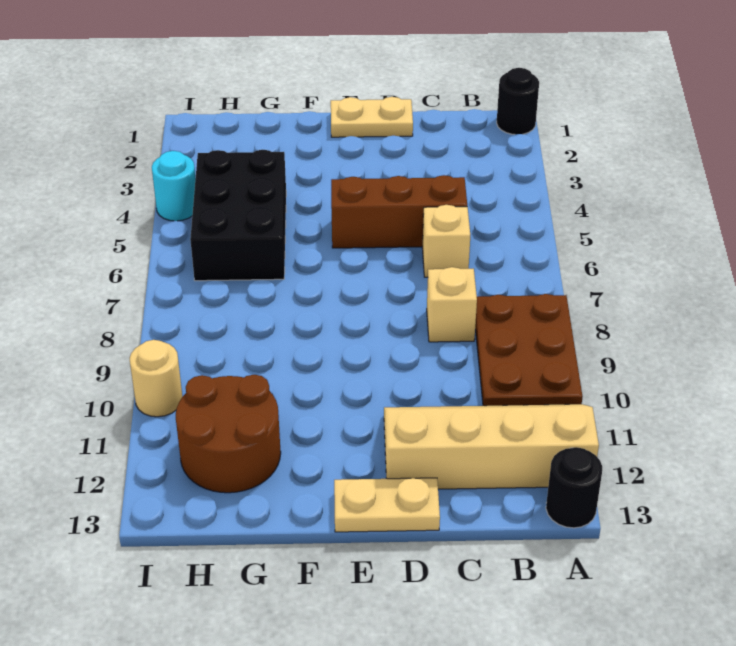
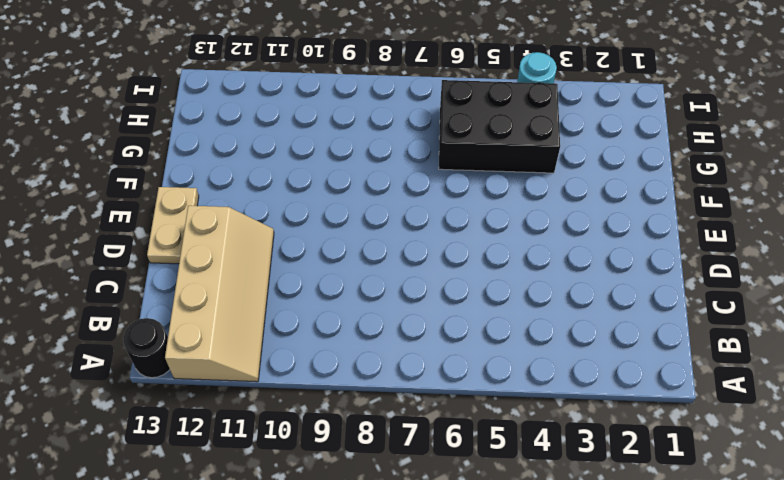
none -> black round brick A1 level 1
none -> brown plate A8:B10 level 1
none -> brown brick C5:E5 level 1

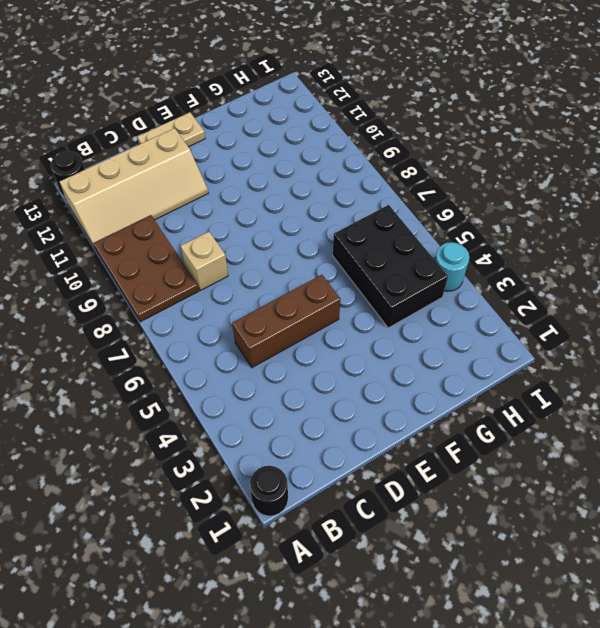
none -> tan brick C6 level 1
none -> tan plate D1:E1 level 1
none -> brown round brick G11:H12 level 1

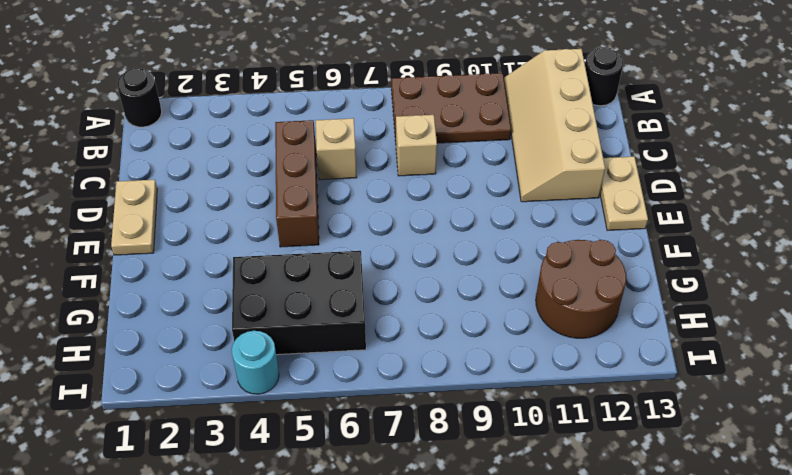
none -> tan round brick I10 level 1

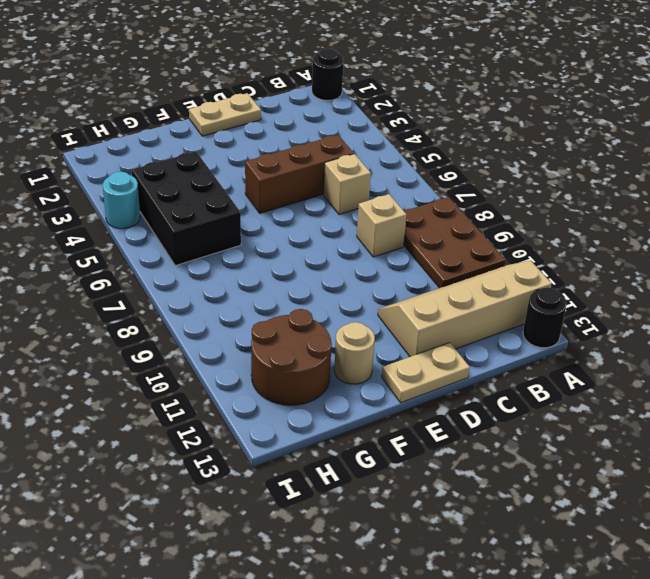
tan round brick F12 level 1 -> tan round brick I10 level 1

